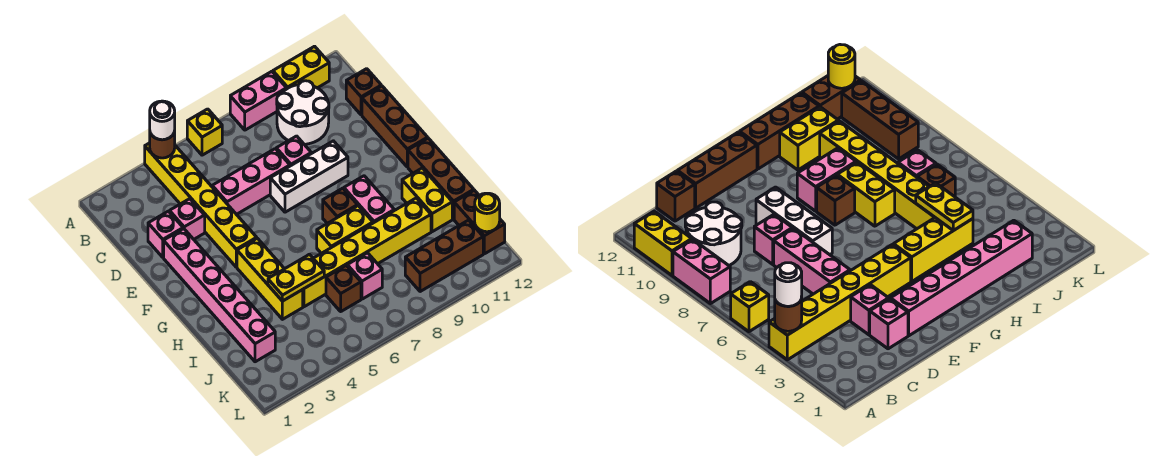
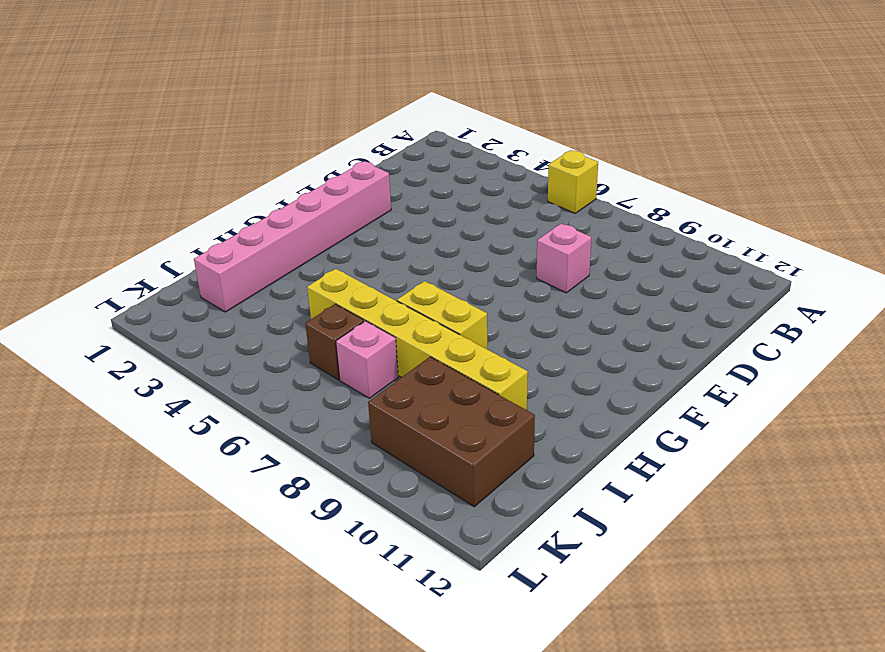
brown brick J9:K11 level 1 -> brown brick K9:K11 level 1
none -> yellow brick A4:F4 level 1
none -> pink brick A8:A9 level 1
none -> yellow brick A10:A11 level 1

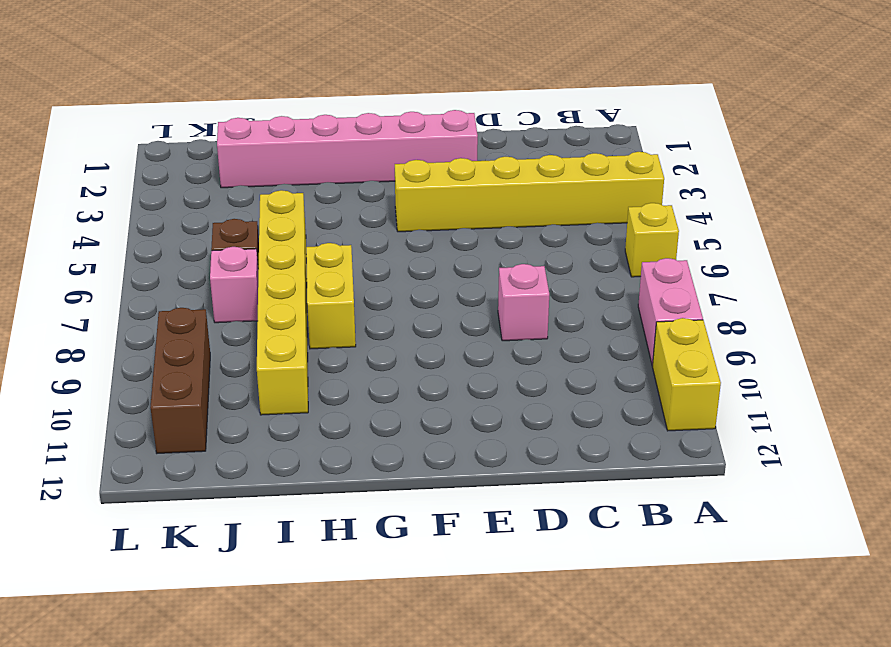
none -> white round brick B9:C10 level 1
none -> brown brick C12 level 1
none -> pink brick D2 level 1

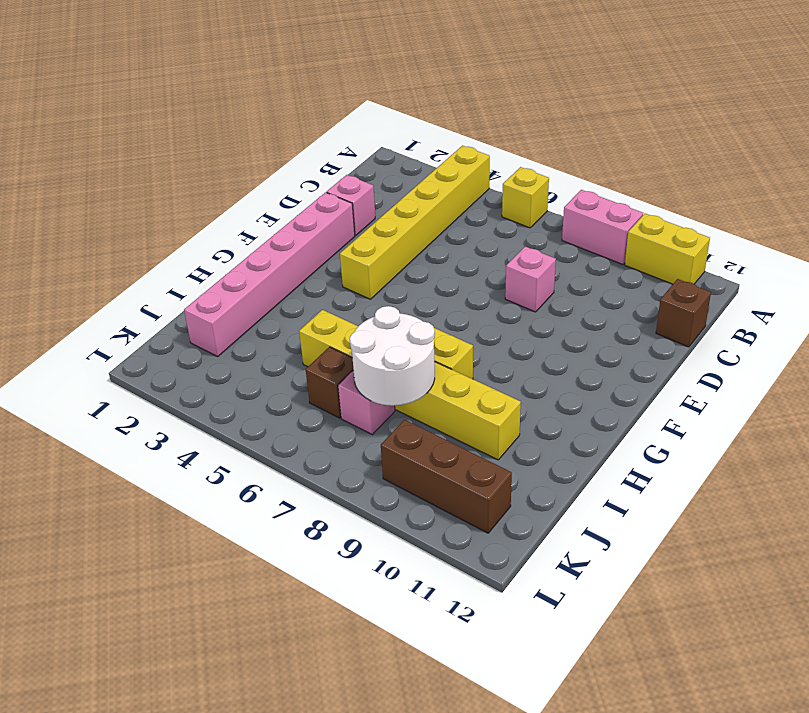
white round brick I7:J8 level 2 -> white round brick B9:C10 level 1
none -> pink brick D3 level 1
none -> pink brick D5:D7 level 1
none -> brown brick D12:F12 level 1

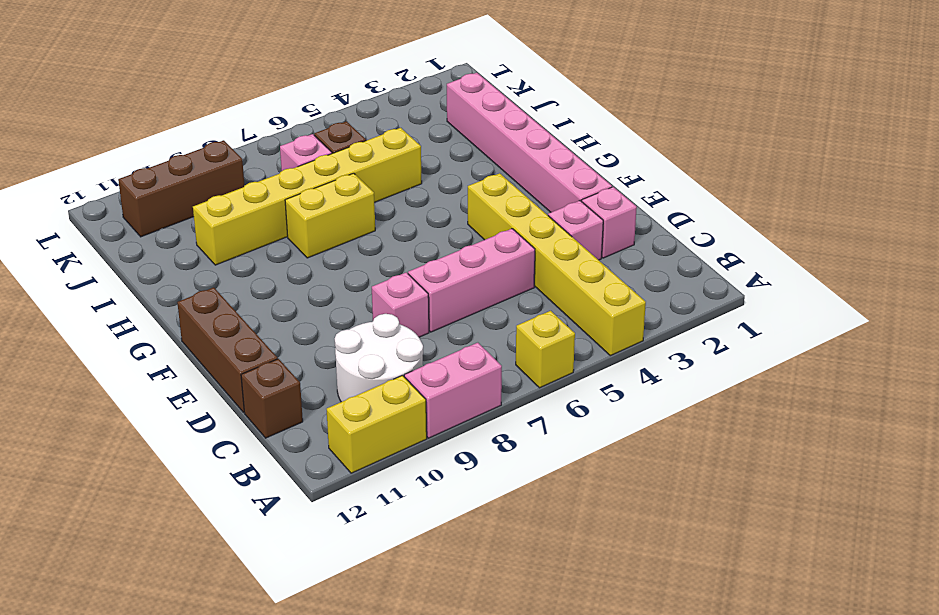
none -> white brick E7:E9 level 1
none -> yellow brick G4:I4 level 1
none -> brown brick G8 level 1

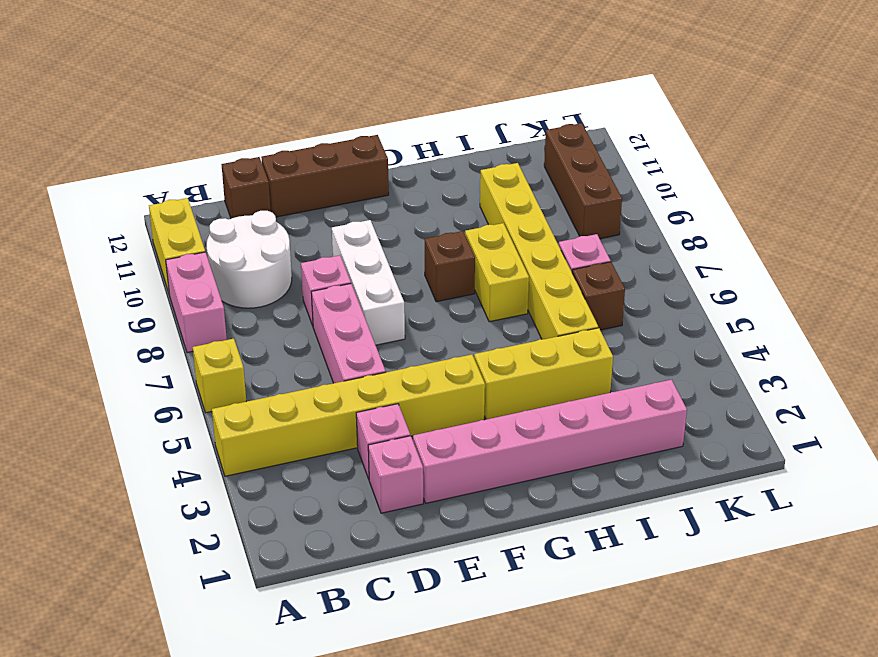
none -> pink brick G9:H9 level 1
none -> brown brick G12:I12 level 1
none -> yellow brick H11:I11 level 1

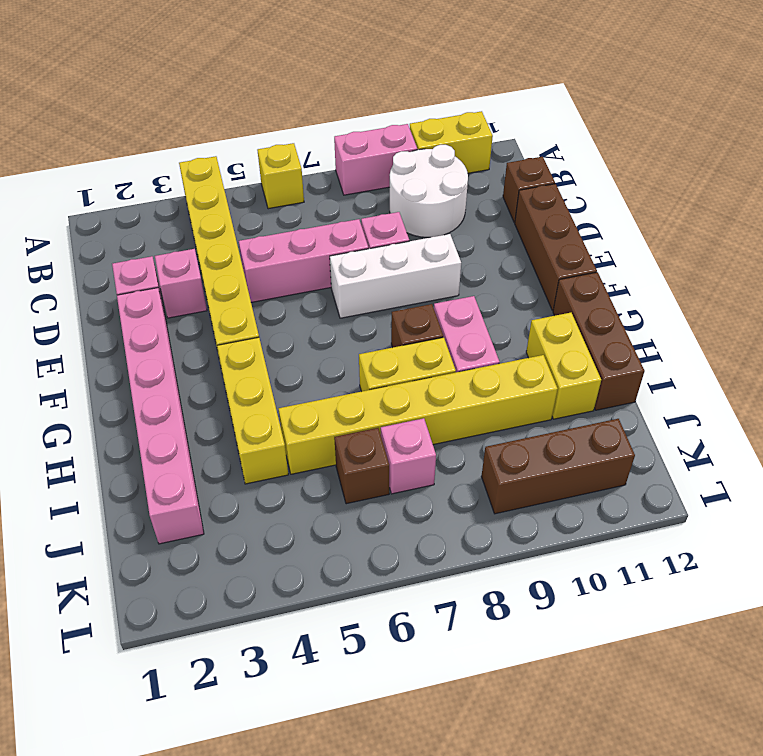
none -> brown brick J12:K12 level 1
none -> brown round brick A4 level 2
none -> yellow plate I4:I5 level 2

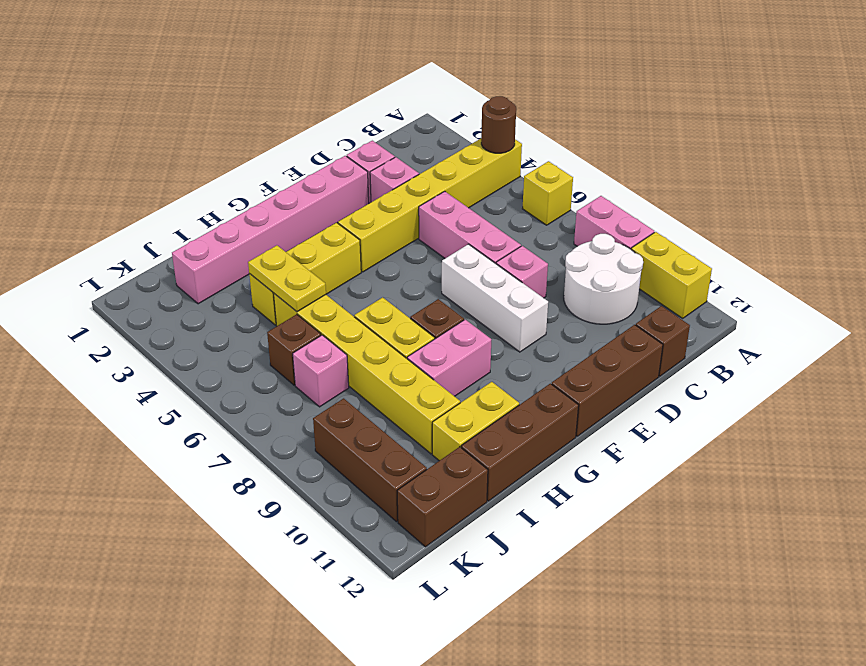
none -> yellow round brick K12 level 2
none -> white round brick A4 level 3

